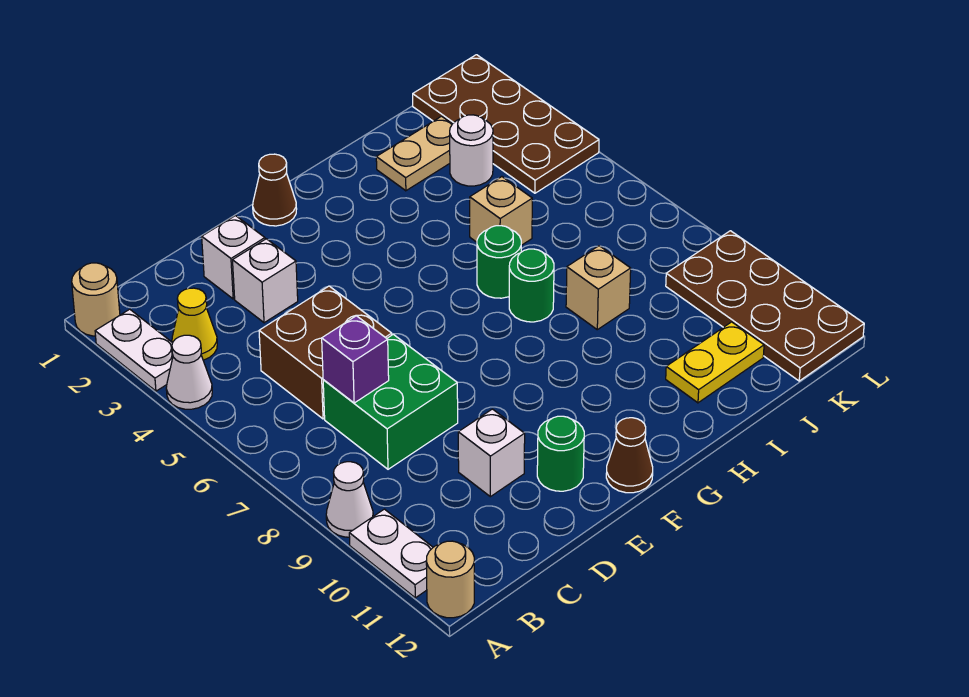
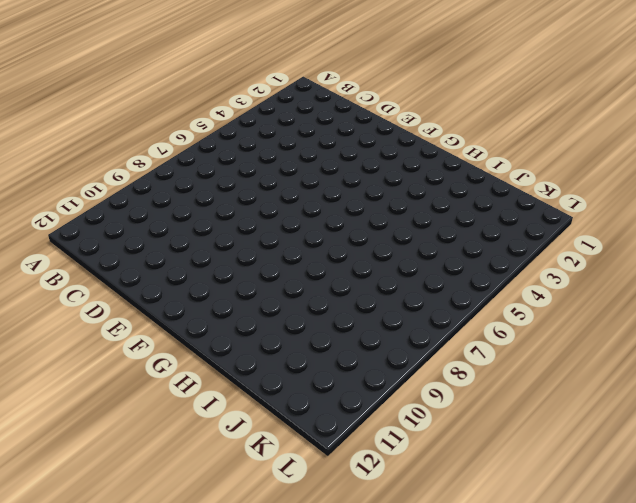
none -> tan round brick A1 level 1
none -> white plate A2:A3 level 1
none -> white cone A4 level 1

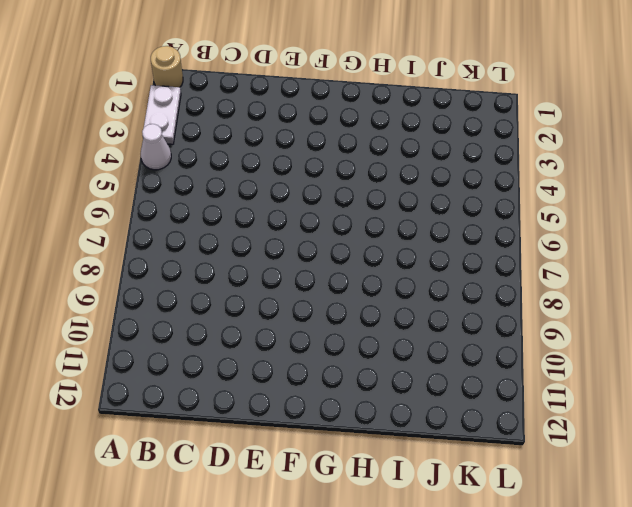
none -> white cone A9 level 1
none -> white plate A10:A11 level 1
none -> tan round brick A12 level 1

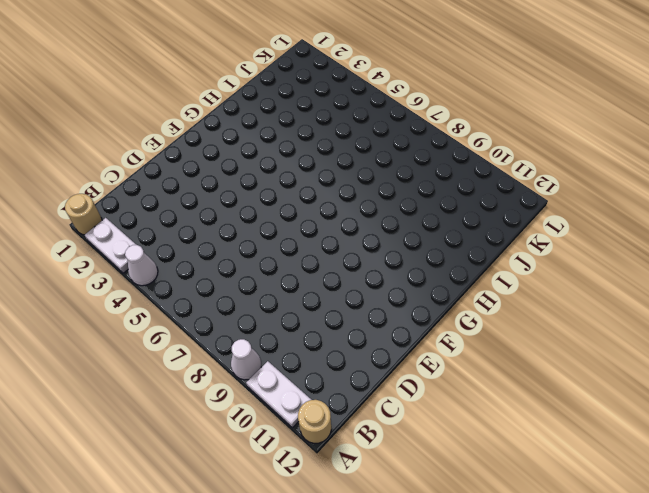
none -> yellow cone B3 level 1
none -> brown brick C5:D6 level 1
none -> green brick C7:D8 level 1

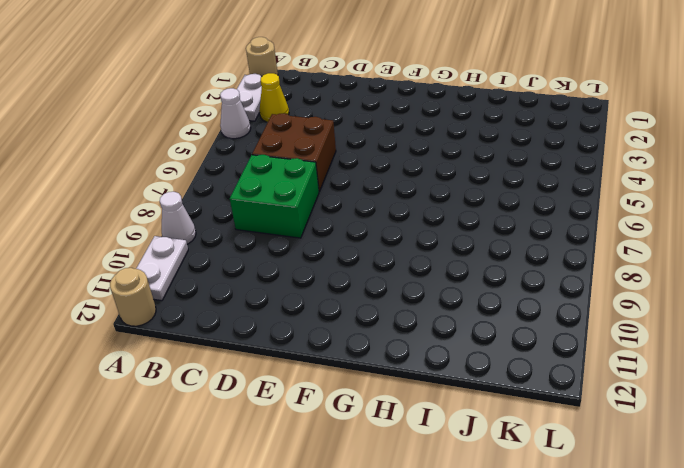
none -> white brick D2 level 1
none -> white brick D3 level 1
none -> white brick D10 level 1

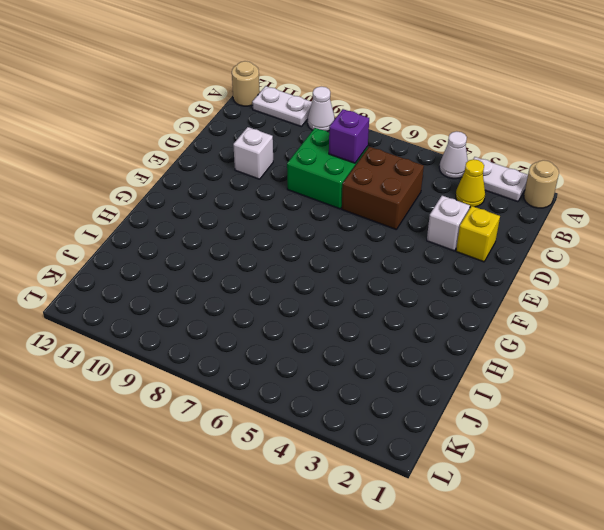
yellow brick D2 level 1 -> white brick D2 level 1
none -> green round brick E11 level 1
none -> brown cone F1 level 1
none -> brown cone F12 level 1

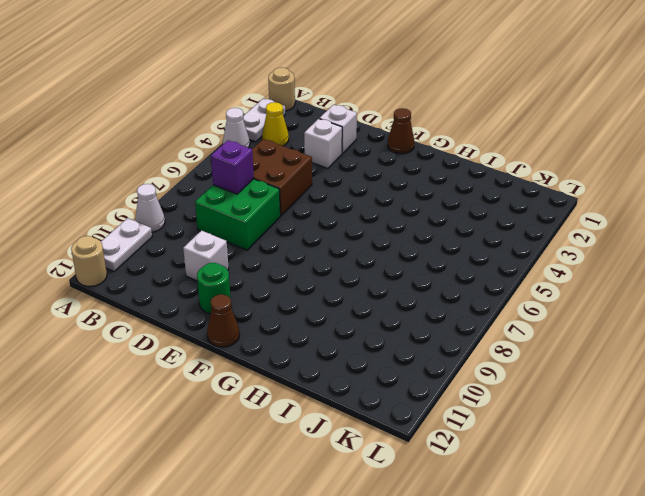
none -> green round brick H6 level 1
none -> green round brick H7 level 1
none -> tan plate I2:J2 level 1

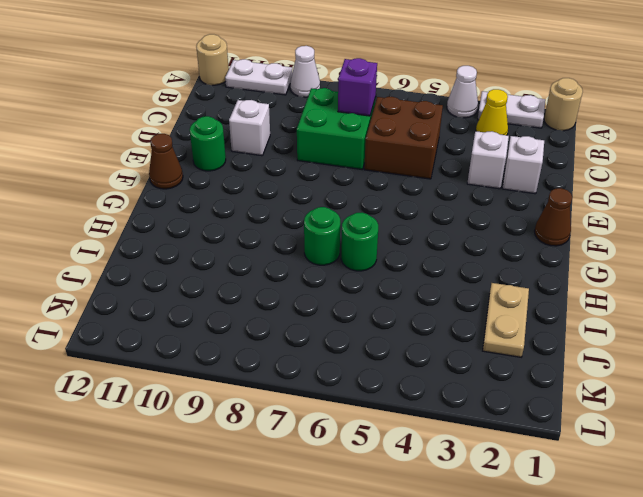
none -> tan brick I5 level 1
none -> tan brick I8 level 1
none -> yellow plate I11:J11 level 1

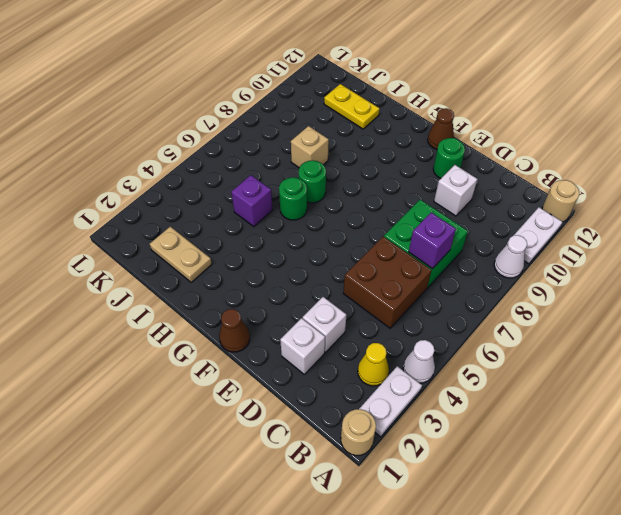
purple brick I5 level 1 -> tan brick I5 level 1
none -> white round brick J3 level 1
none -> brown plate K1:L4 level 1
none -> brown plate K9:L12 level 1

